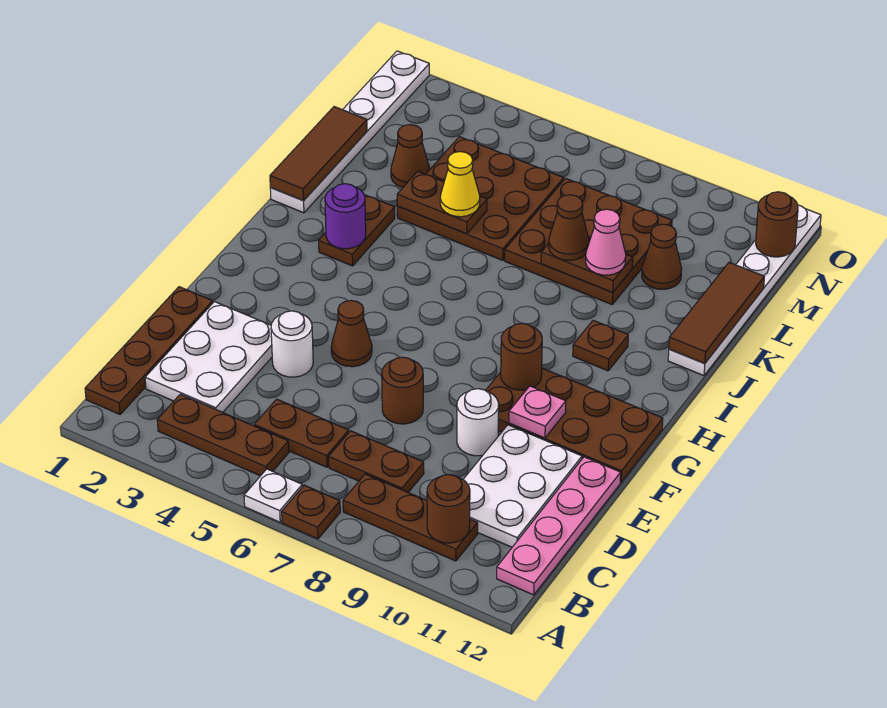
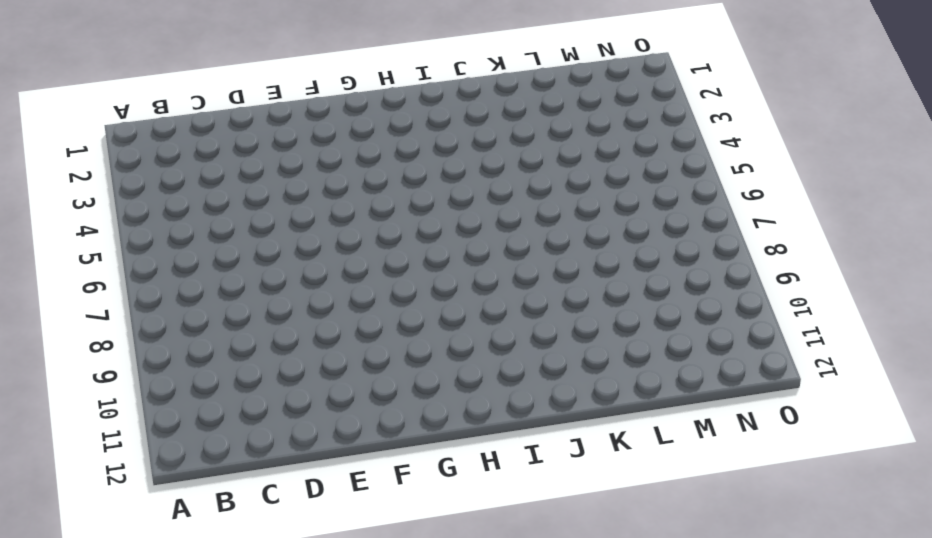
none -> white plate A6 level 1
none -> brown plate A7 level 1
none -> brown plate B1:E1 level 1
none -> brown plate B3:B5 level 1

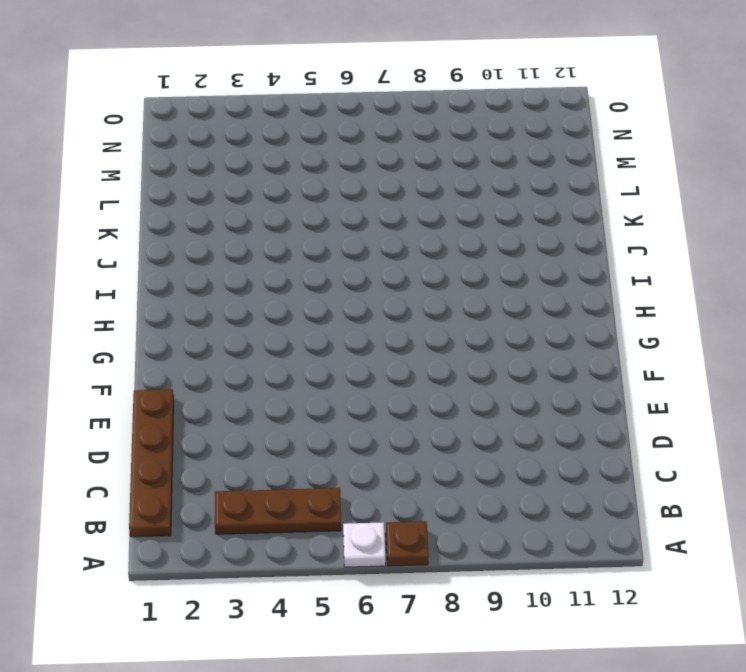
none -> brown plate B8:B10 level 1
none -> pink plate B12:E12 level 1
none -> white plate C2:E3 level 1
none -> brown plate C5:C6 level 1

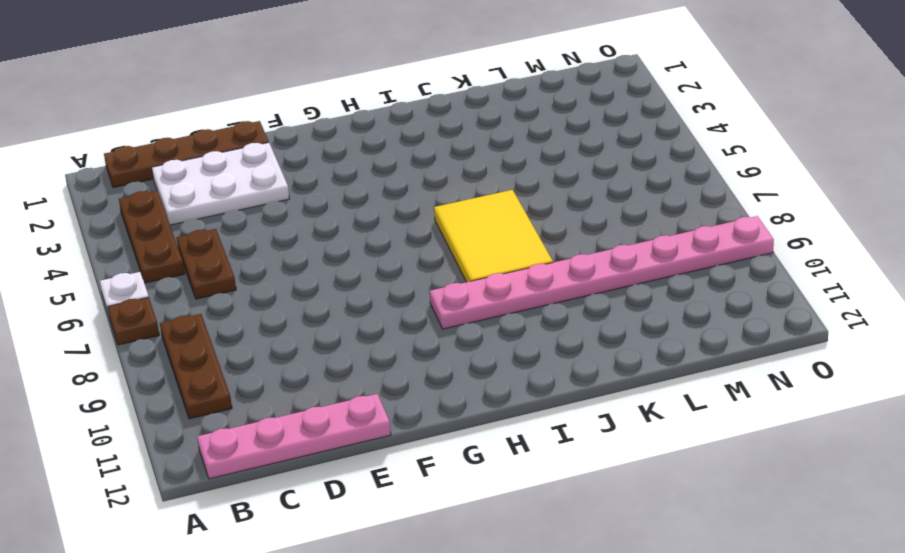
pink plate H9:O9 level 1 -> brown plate K7:M9 level 1
yellow tile I6:J8 level 1 -> none
none -> brown plate C7:C8 level 1
none -> white plate C10:E11 level 1
none -> white round brick E4 level 1
none -> brown round brick E7 level 1

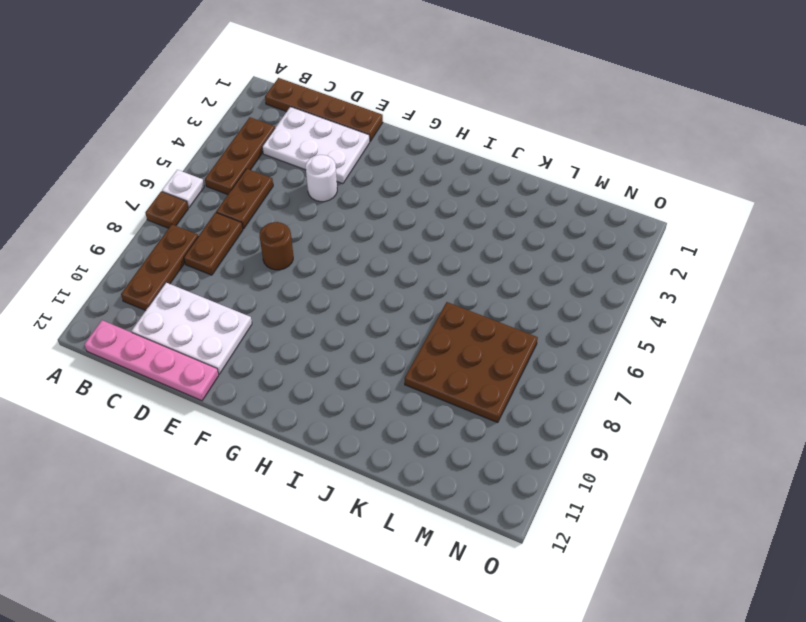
none -> white round brick E9 level 1
none -> brown cone F5 level 1
none -> brown plate F9:G12 level 1
none -> brown plate I3:J3 level 1

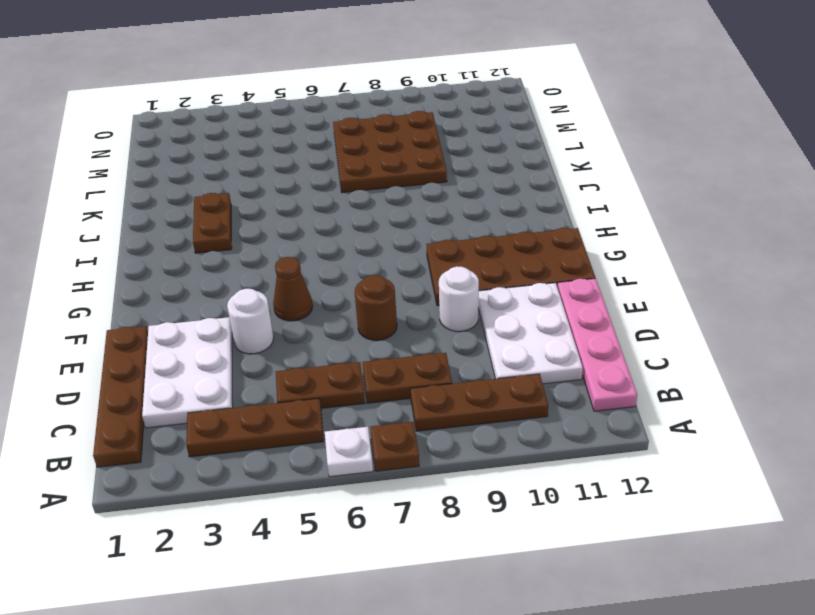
none -> brown plate I10 level 1
none -> white plate J1:O1 level 1
none -> white plate J12:O12 level 1
none -> brown plate K4:M6 level 1

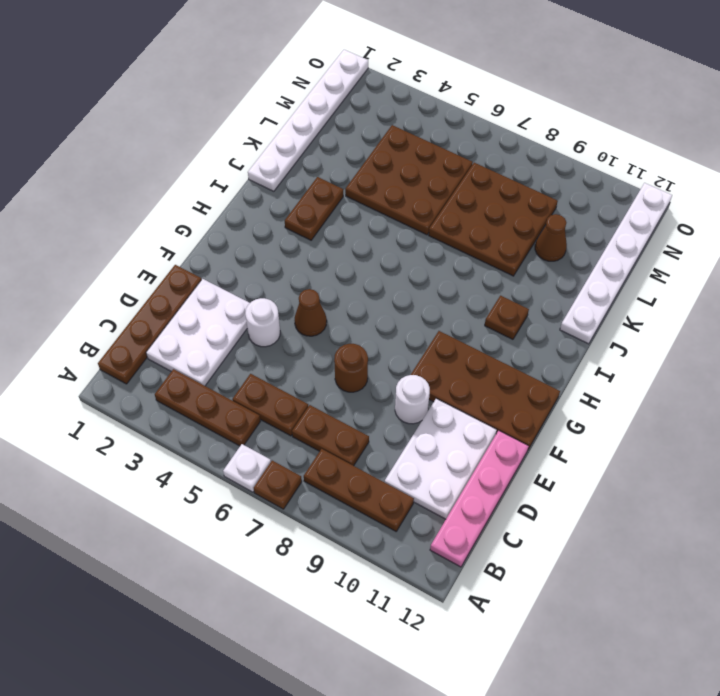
none -> brown cone L3 level 1
none -> brown round brick B10 level 2
none -> pink plate F10 level 2
none -> brown round brick G9 level 2

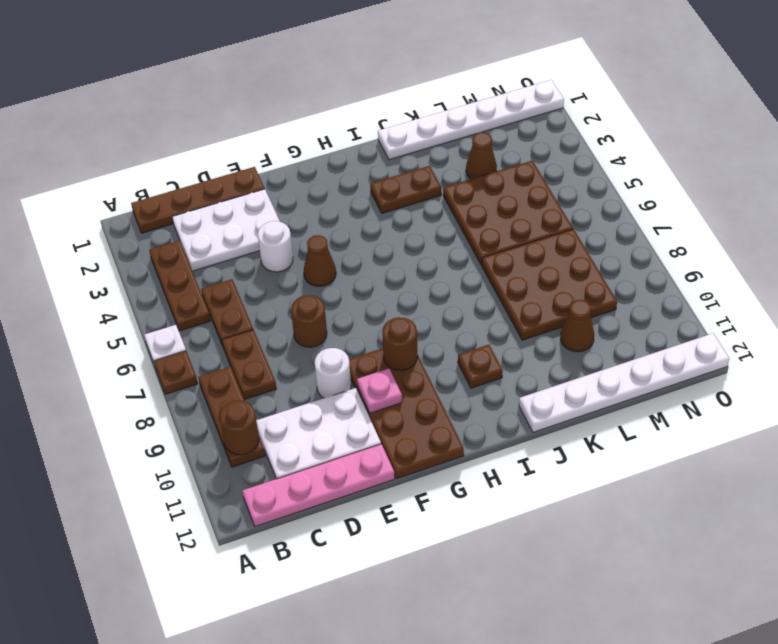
none -> purple round brick I3 level 2
none -> brown tile J1:L1 level 2
none -> brown tile J12:L12 level 2
none -> brown plate K4:K5 level 2

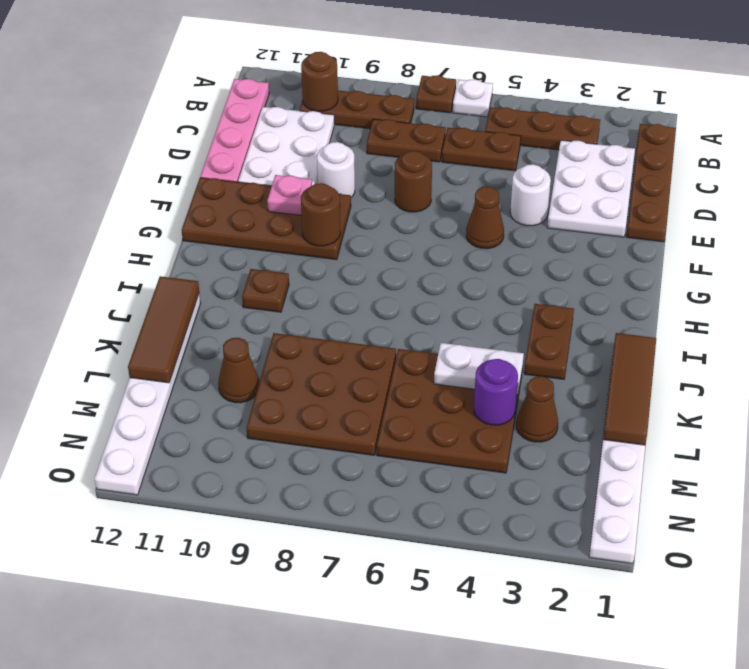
white plate K4:K5 level 2 -> brown plate K4:K5 level 2
purple round brick L4 level 2 -> purple round brick I3 level 2
none -> brown plate K8:K9 level 2
none -> brown round brick N12 level 2
none -> yellow cone K5 level 3
none -> brown cone K8 level 3

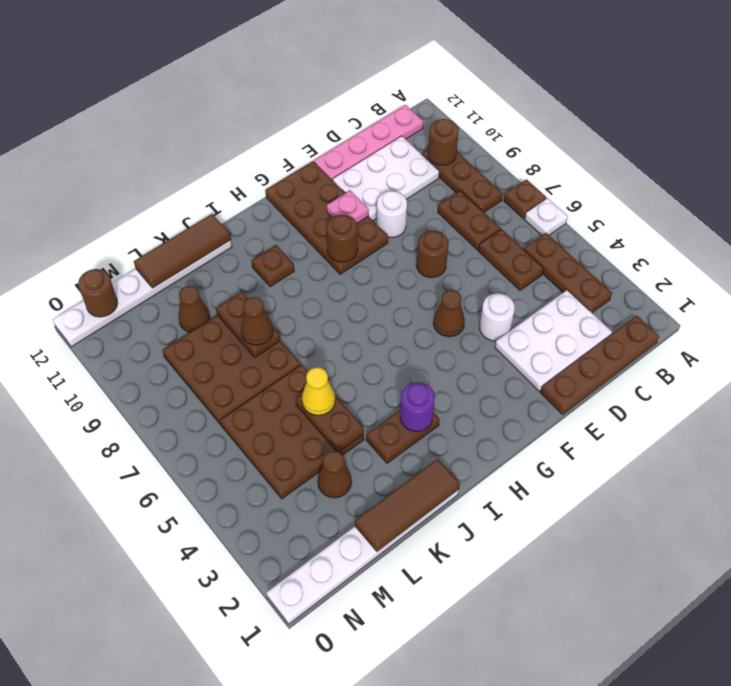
none -> pink cone K9 level 3

